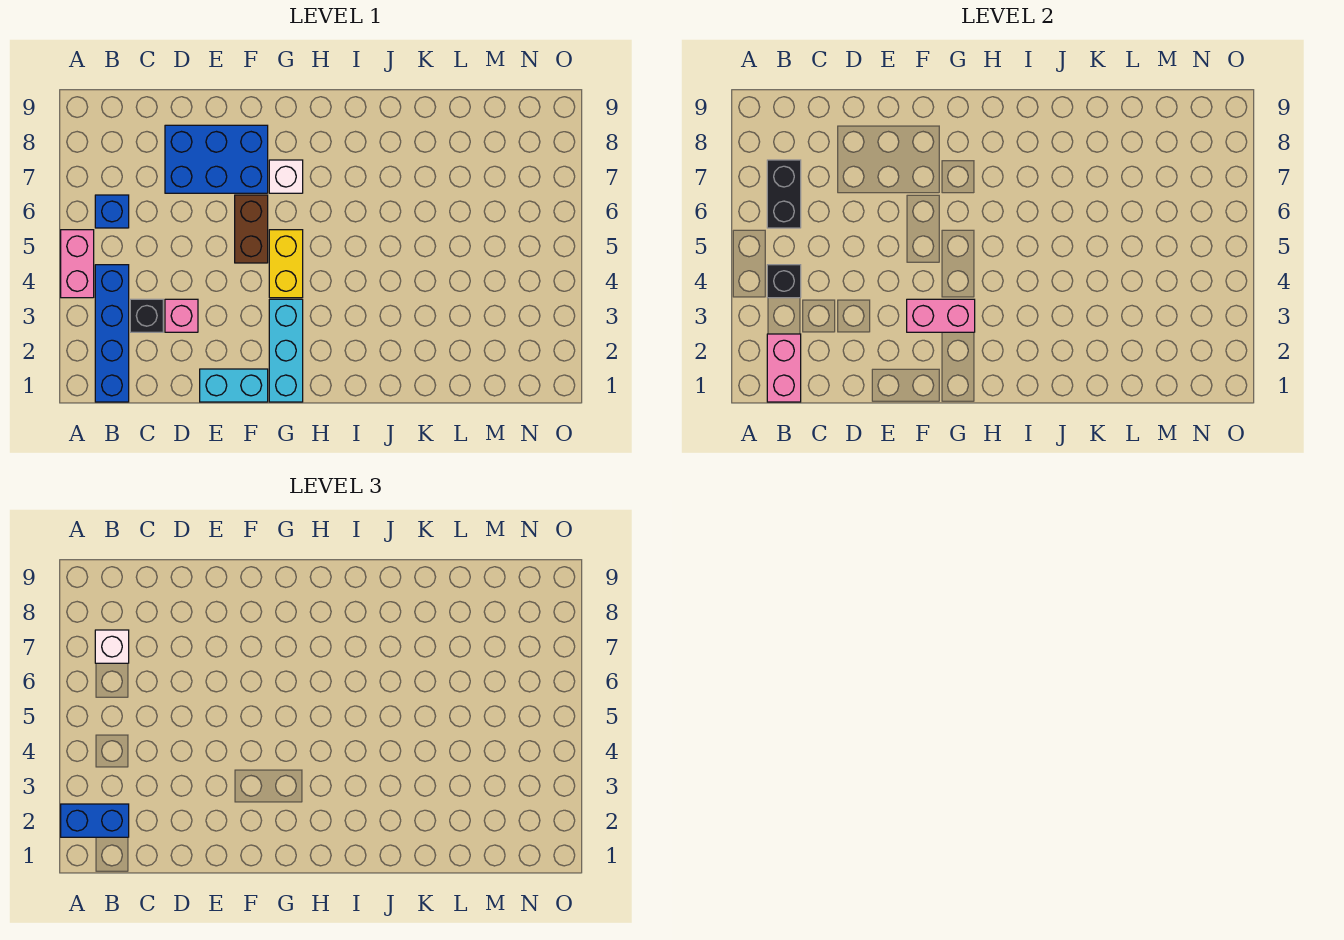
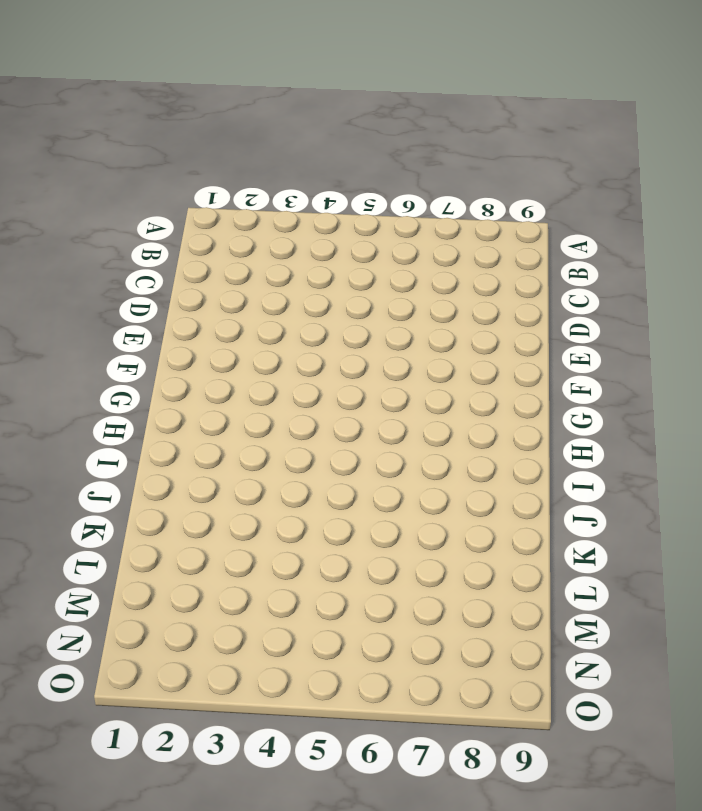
none -> pink brick A4:A5 level 1
none -> blue brick B1:B4 level 1
none -> blue brick B6 level 1

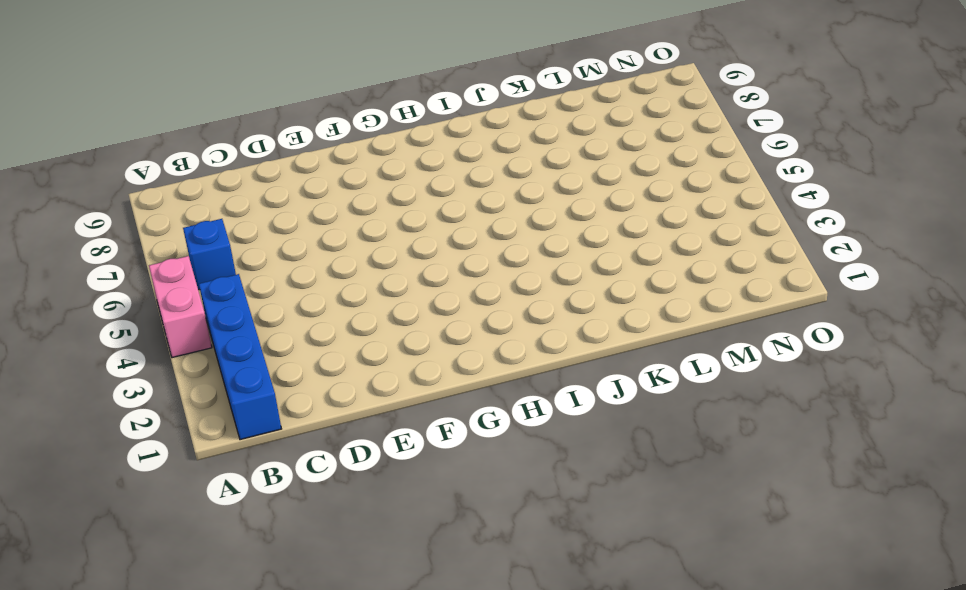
none -> black brick C3 level 1
none -> pink brick D3 level 1
none -> blue brick D7:F8 level 1

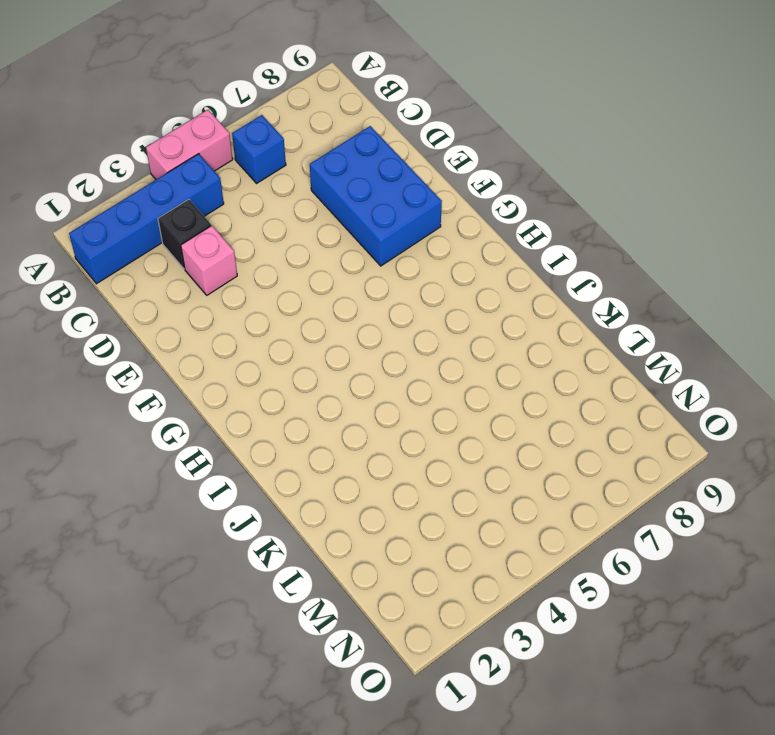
none -> cyan brick E1:F1 level 1
none -> brown brick F5:F6 level 1
none -> cyan brick G1:G3 level 1

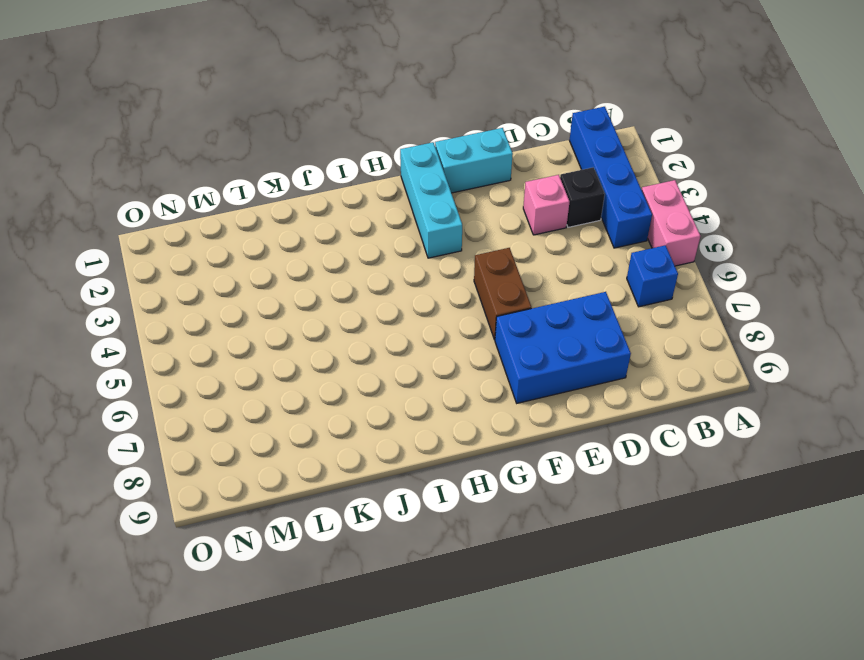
none -> yellow brick G4:G5 level 1
none -> white brick G7 level 1
none -> pink brick B1:B2 level 2

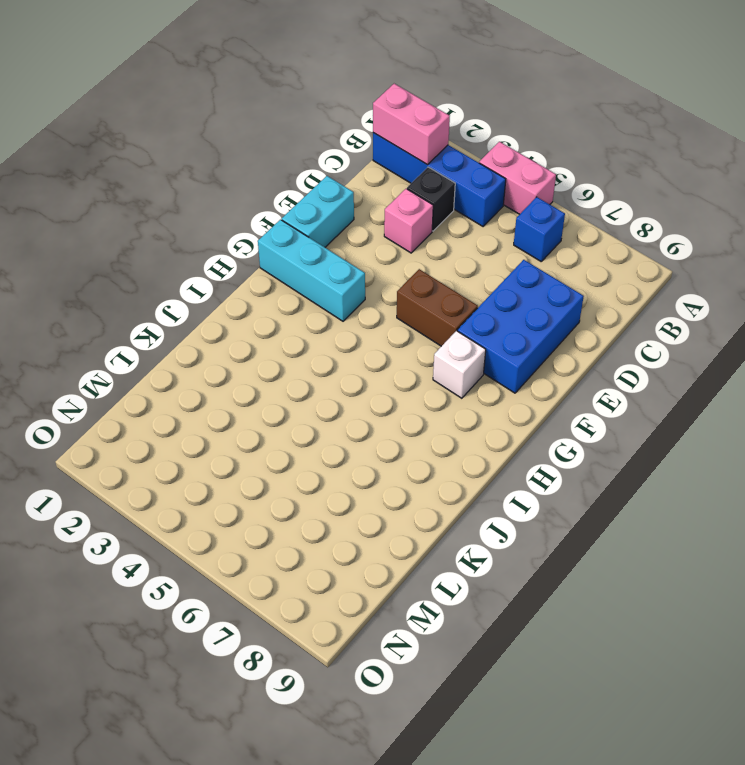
none -> yellow brick G4:G5 level 1
none -> black brick B4 level 2
none -> black brick B6:B7 level 2

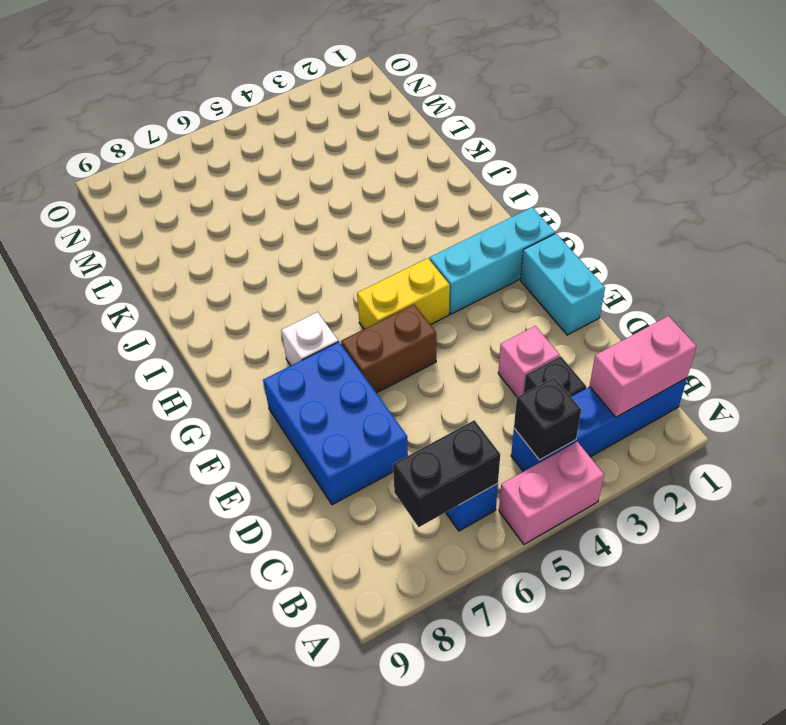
none -> pink brick F3:G3 level 2
none -> blue brick A2:B2 level 3
none -> white brick B7 level 3

